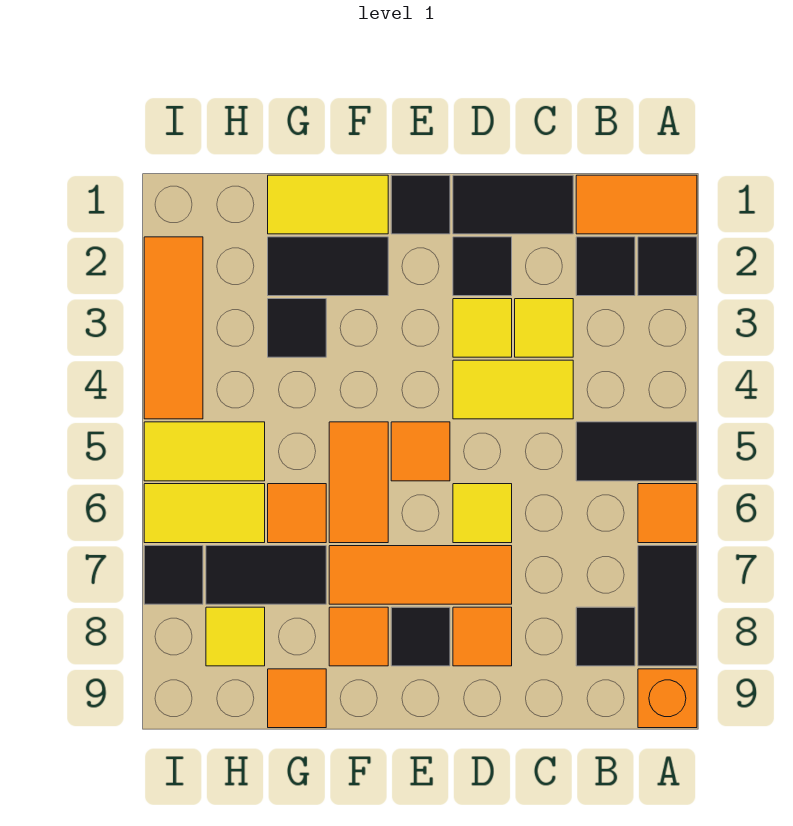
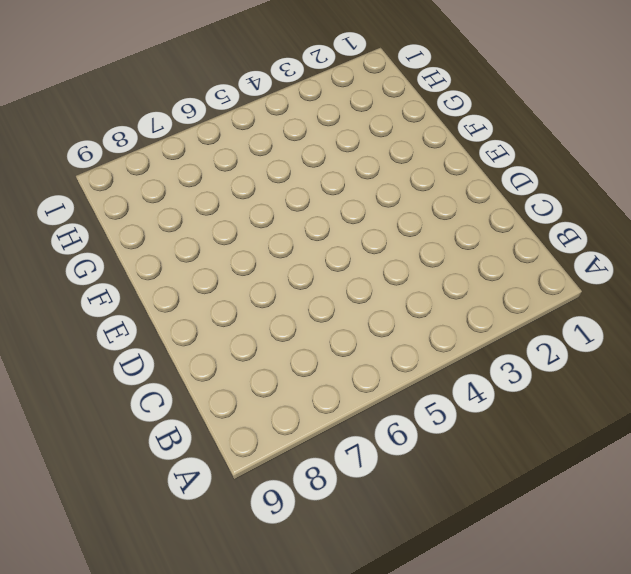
none -> orange tile A1:B1 level 1
none -> black tile A2 level 1
none -> black tile A5:B5 level 1
none -> orange tile A6 level 1

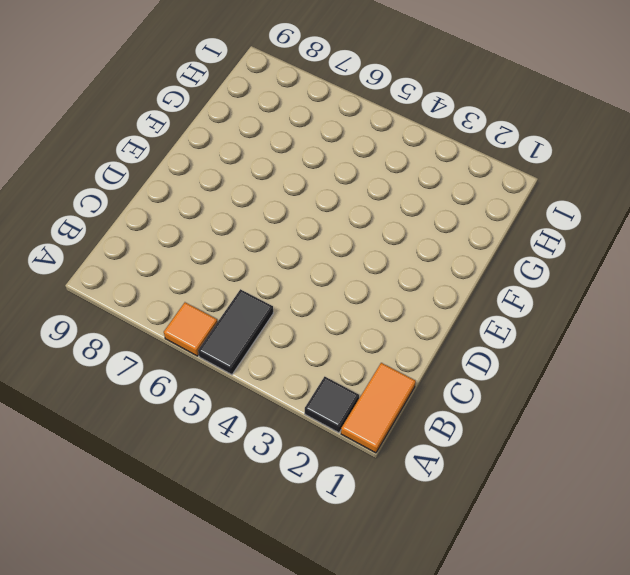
none -> black tile A7:A8 level 1
none -> orange brick A9 level 1
none -> black tile B2 level 1
none -> black tile B8 level 1

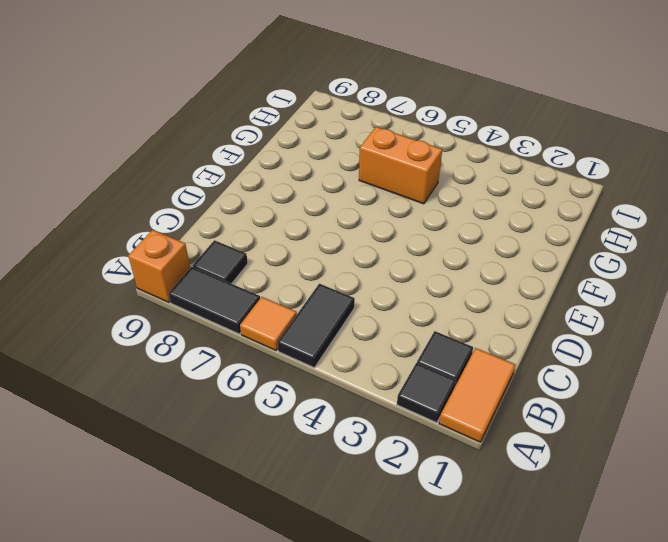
orange brick G5:G6 level 1 -> orange tile G6 level 1
none -> black tile C1:D1 level 1
none -> yellow tile C3 level 1
none -> yellow tile C4:D4 level 1
none -> black tile D2 level 1

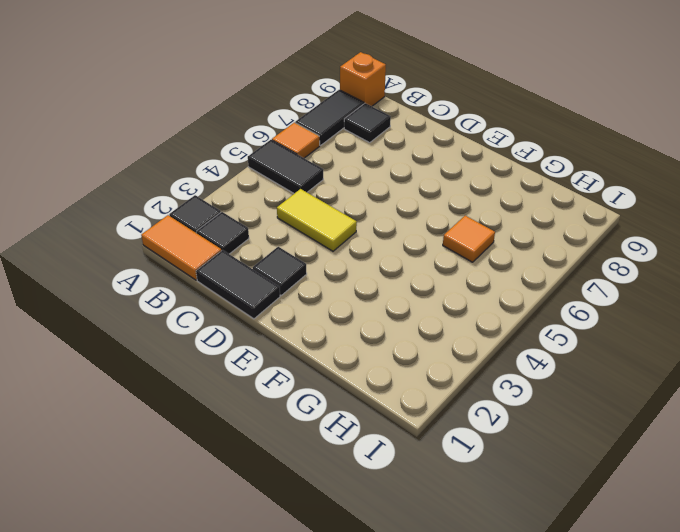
none -> yellow tile C3 level 1
none -> yellow tile D3 level 1
none -> yellow tile D6 level 1
none -> orange tile D7:F7 level 1

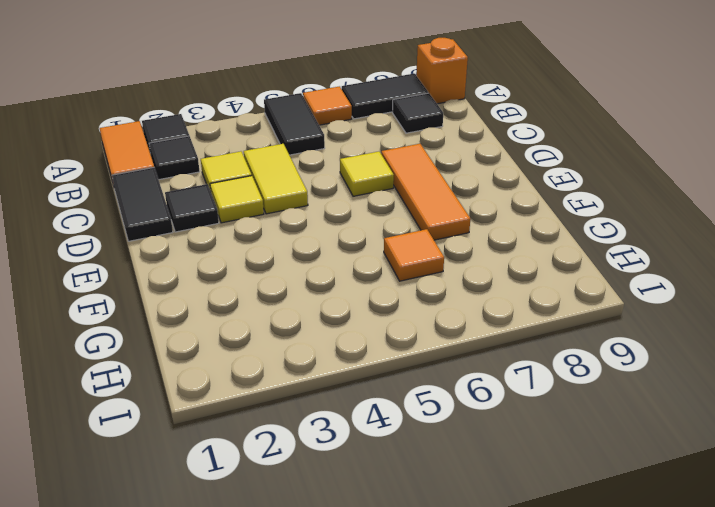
none -> orange tile D8 level 1
none -> black tile E1 level 1
none -> orange tile E5 level 1
none -> black tile E8 level 1

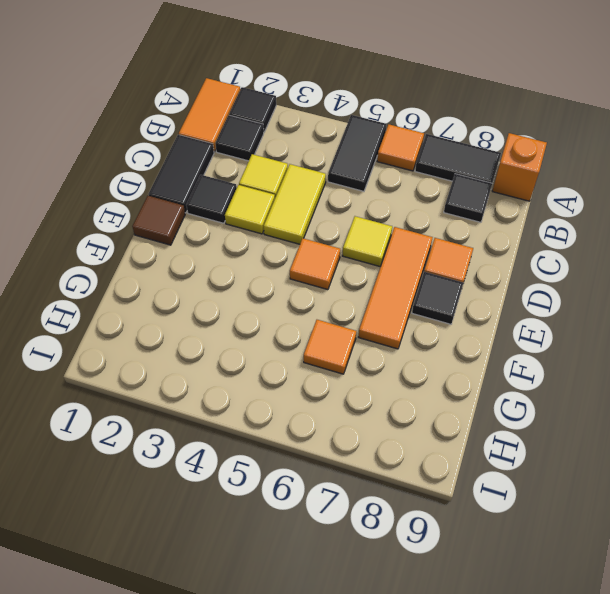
brown tile E1 level 1 -> black tile E1 level 1
none -> yellow tile F1:G1 level 1
none -> black tile F2:G2 level 1
none -> orange tile F5:F6 level 1
none -> orange tile F8 level 1

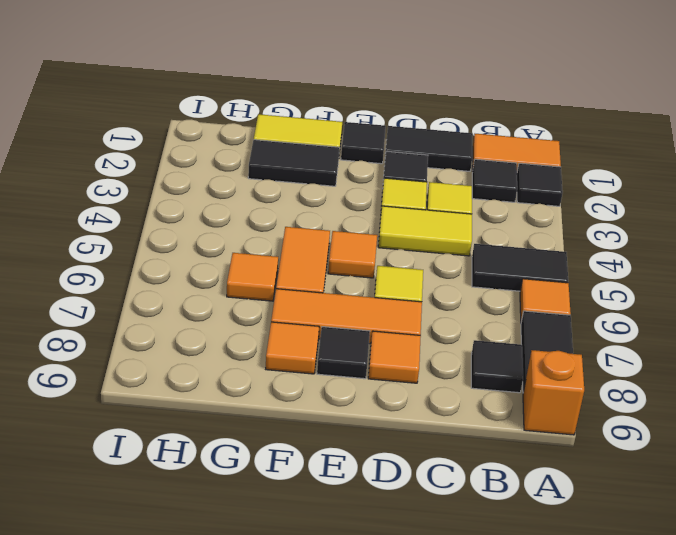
none -> black tile G3 level 1
none -> black tile G7:H7 level 1
none -> orange tile G9 level 1
none -> yellow tile H5:I5 level 1

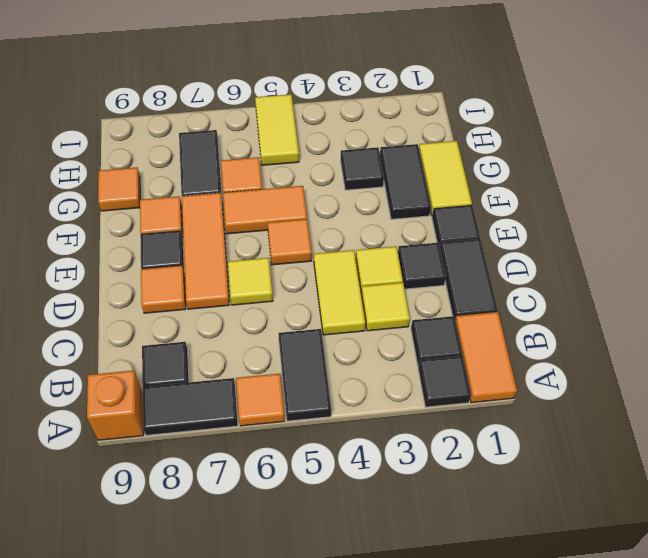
none -> yellow tile H6:I6 level 1
none -> yellow tile H8 level 1
none -> orange tile I2:I4 level 1
none -> black tile I7 level 1

